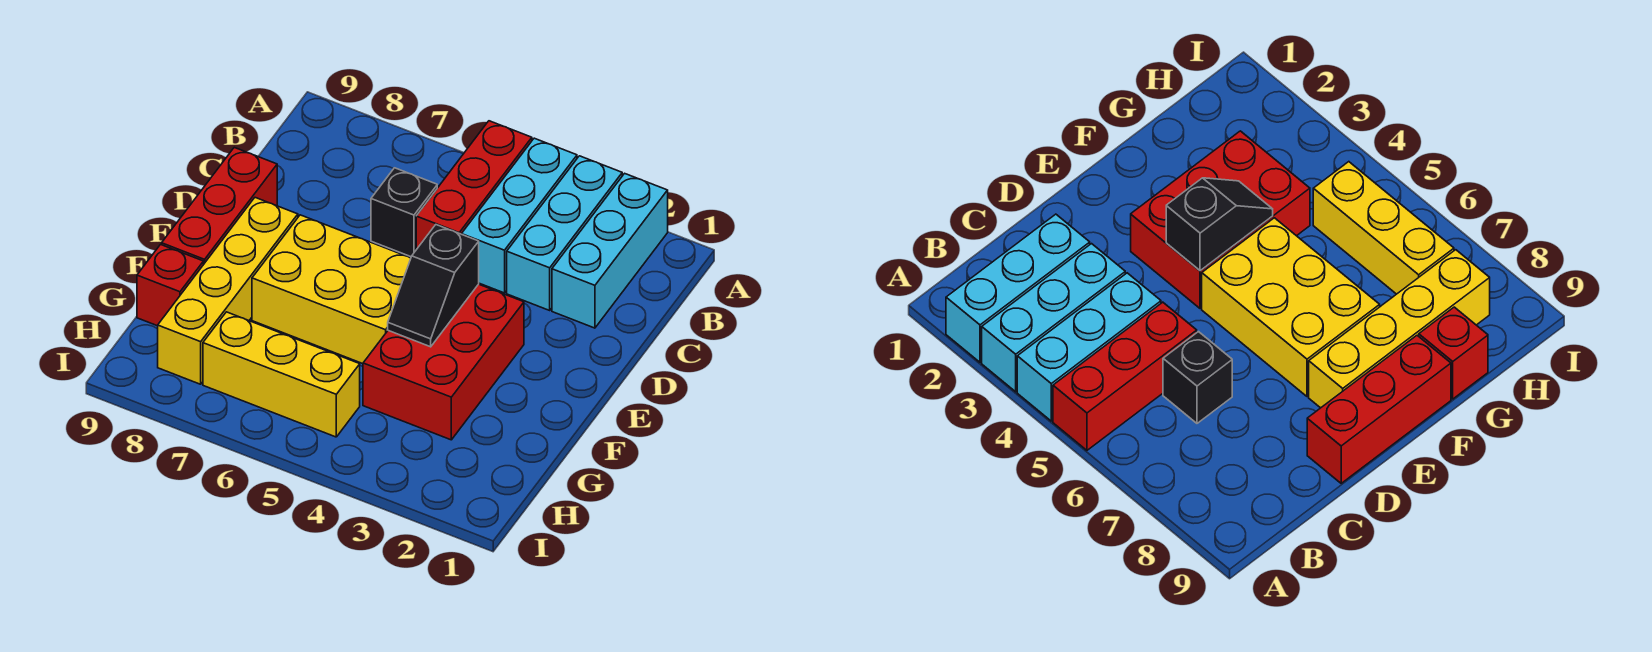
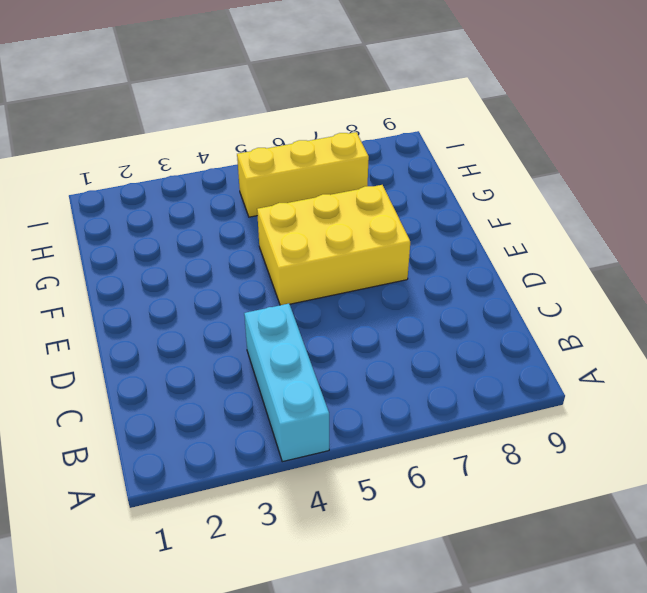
none -> cyan brick A2:C2 level 1
none -> cyan brick A3:C3 level 1
none -> red brick A5:C5 level 1

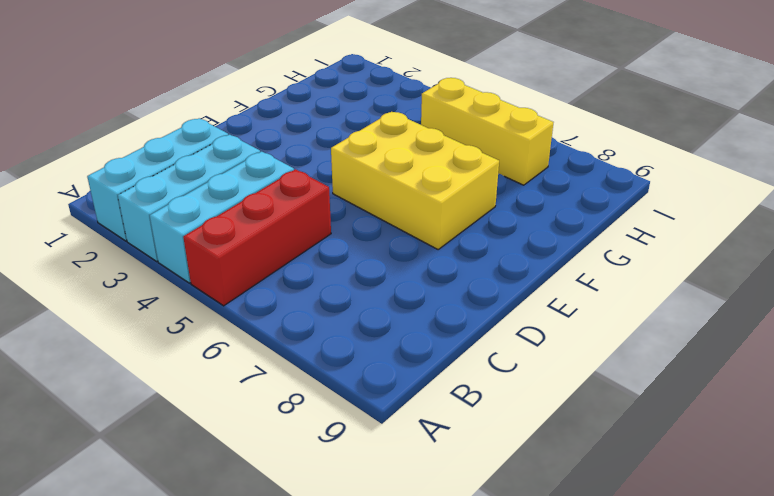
none -> black brick C6 level 1
none -> red brick D9:F9 level 1
none -> red brick E3:G4 level 1

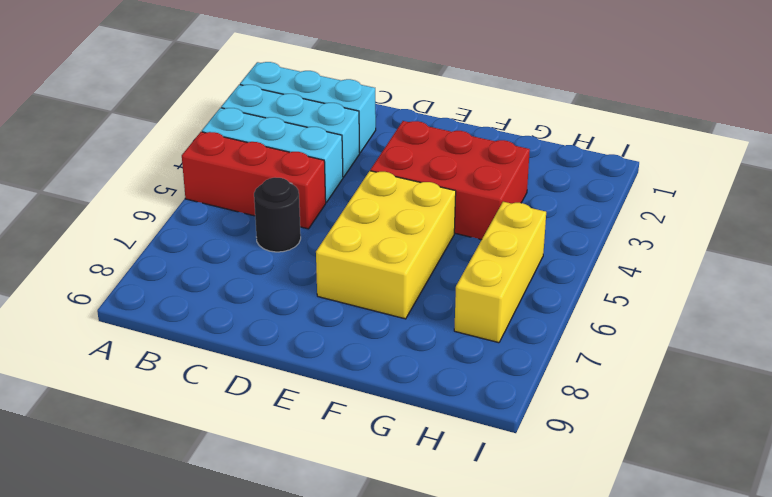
black round brick C6 level 1 -> black brick C6 level 1
none -> red brick D9:F9 level 1
none -> yellow brick E8:H8 level 1
none -> red brick G9 level 1

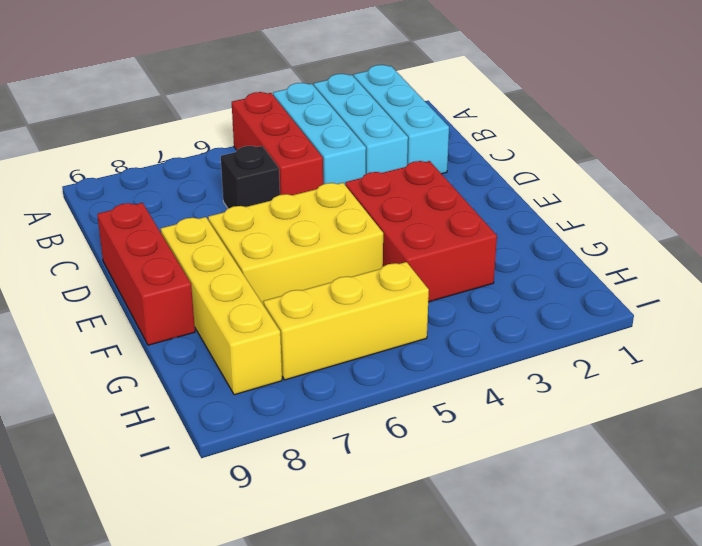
none -> red brick G9 level 1
none -> black slope E4:F4 level 2 top E

